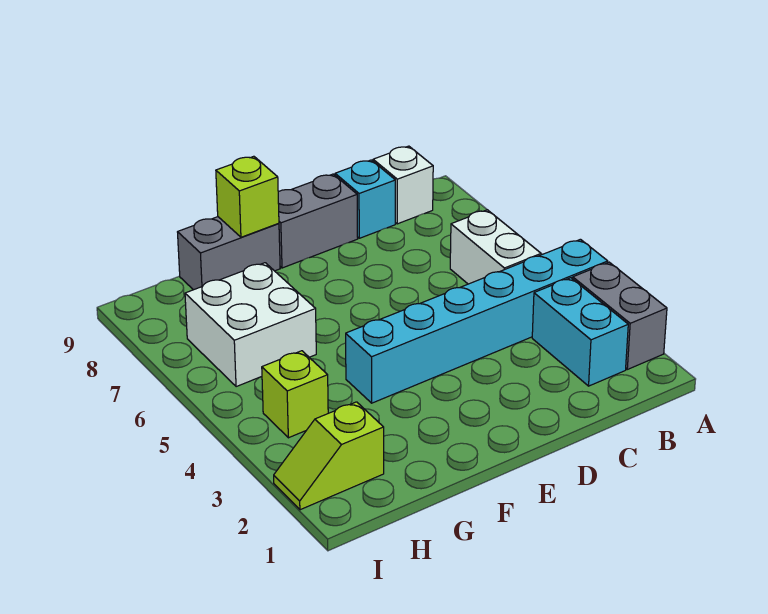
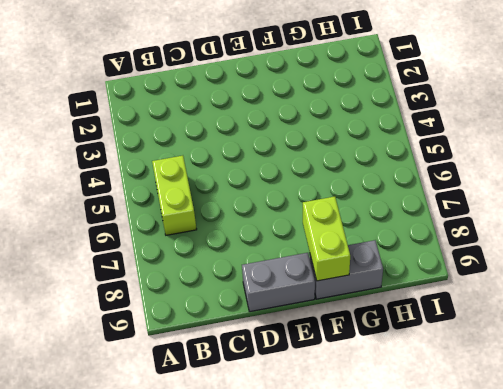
lime brick B5:B6 level 1 -> white brick B5:B6 level 1
lime brick F8:F9 level 2 -> lime brick F9 level 2
none -> grey brick A2:A3 level 1
none -> cyan brick A4:F4 level 1
none -> cyan brick B2:B3 level 1

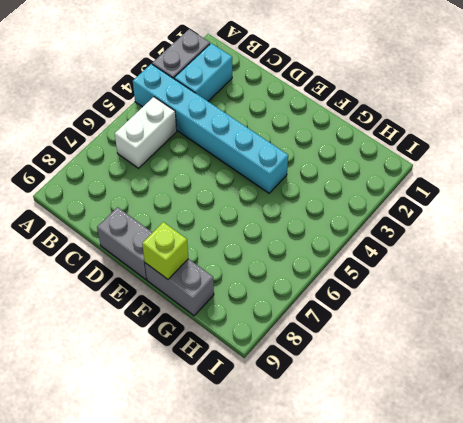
none -> white brick B9 level 1
none -> cyan brick C9 level 1
none -> white brick G6:H7 level 1

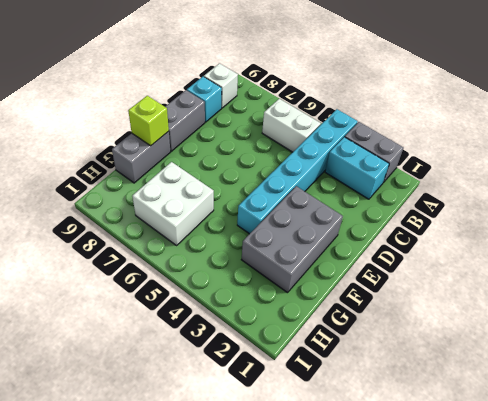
grey brick E2:G3 level 1 -> none
none -> lime slope H2:I2 level 1 top H
none -> lime brick H4 level 1

